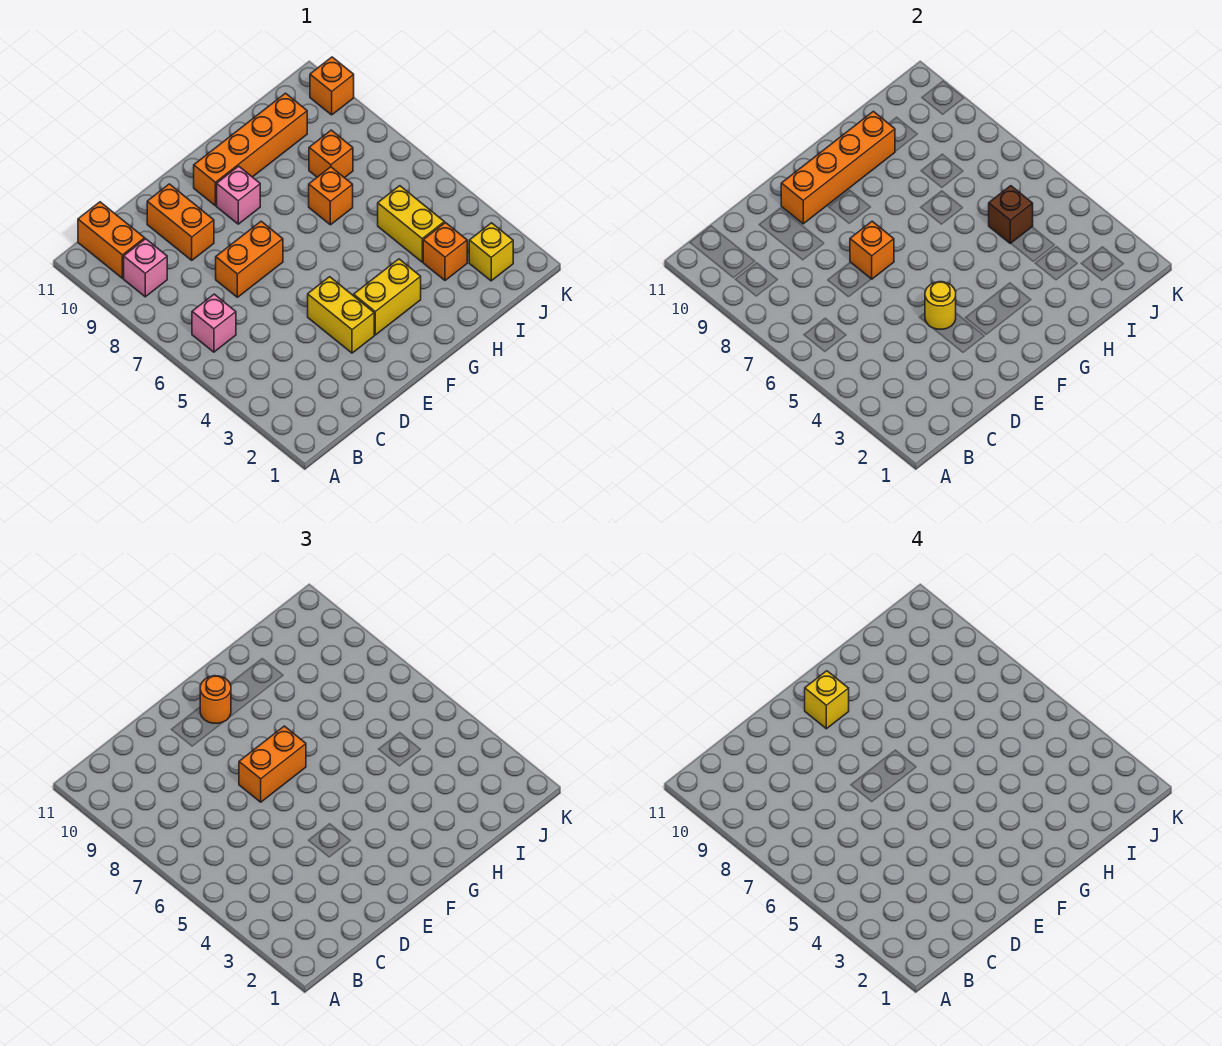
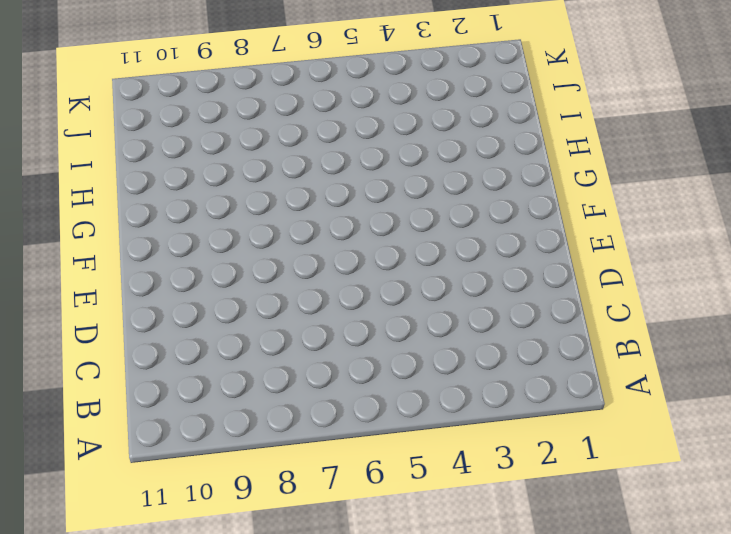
none -> pink brick B6 level 1
none -> pink brick B9 level 1
none -> orange brick B10:B11 level 1

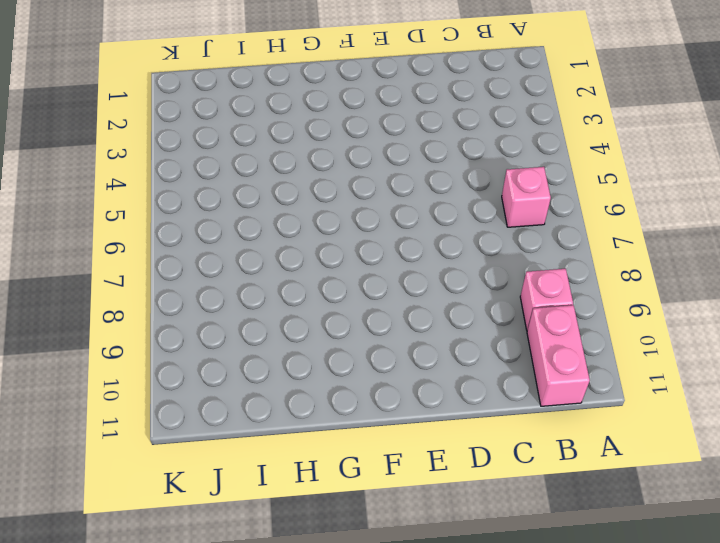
pink brick B10:B11 level 1 -> orange brick B10:B11 level 1
none -> orange brick D7:E7 level 1
none -> orange brick D9:D10 level 1
none -> yellow brick E3:E4 level 1

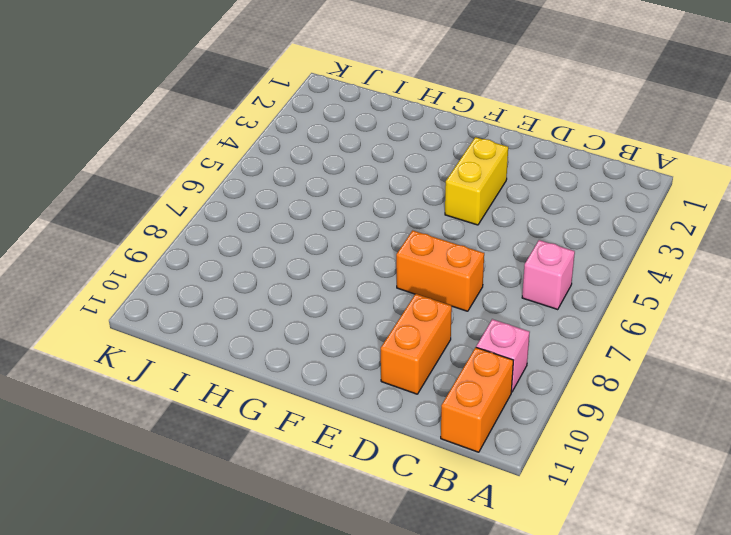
none -> yellow brick F3:G3 level 1
none -> pink brick F9 level 1
none -> orange brick F10:I10 level 1

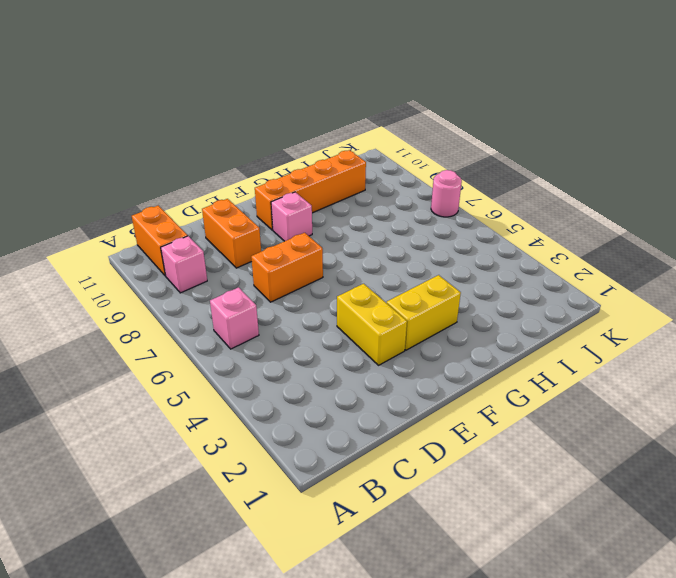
pink round brick K7 level 1 -> none
none -> orange brick H7 level 1
none -> orange brick I3 level 1
none -> yellow brick I4:I5 level 1

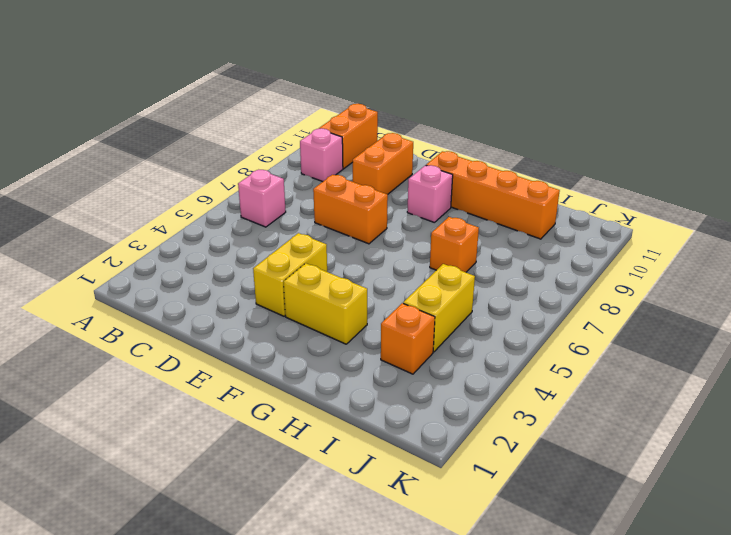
none -> orange brick I8 level 1
none -> yellow brick J2 level 1
none -> orange brick K10 level 1

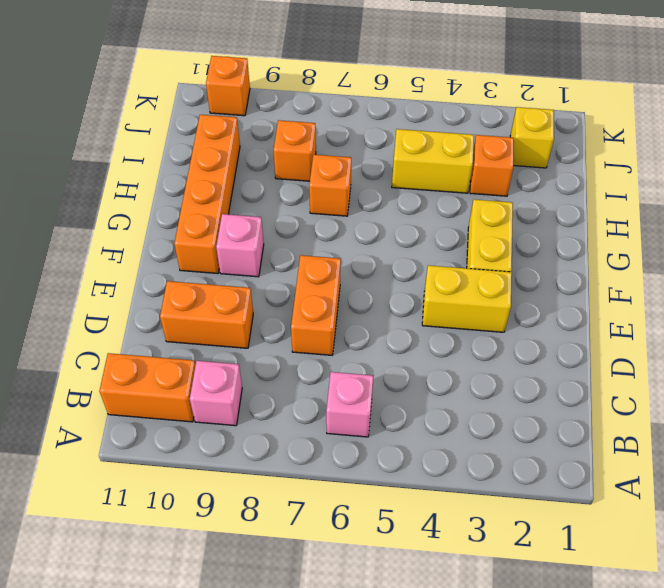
none -> yellow round brick E4 level 2
none -> orange brick E7 level 2
none -> orange brick E10:H10 level 2

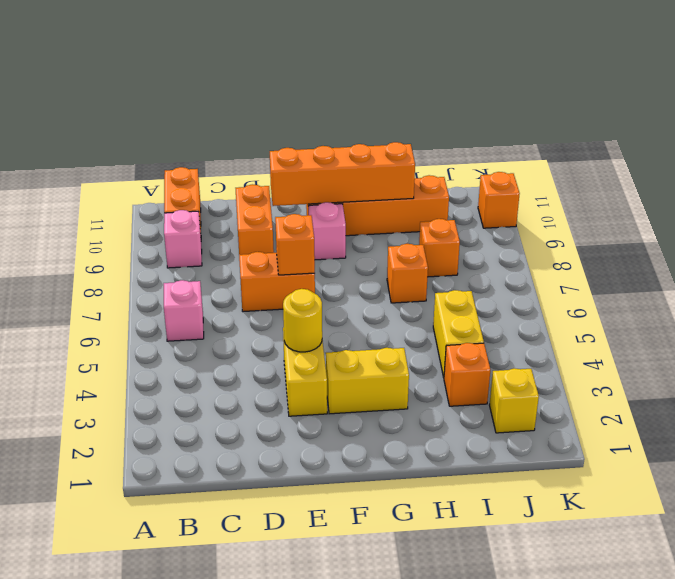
none -> brown brick I5 level 2
none -> orange brick E7:F7 level 3
none -> orange round brick F10 level 3

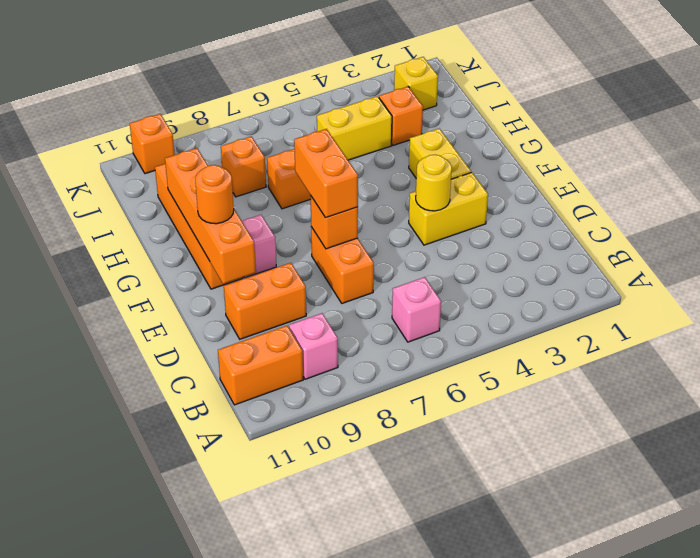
none -> brown brick I5 level 2
none -> yellow brick F10 level 4

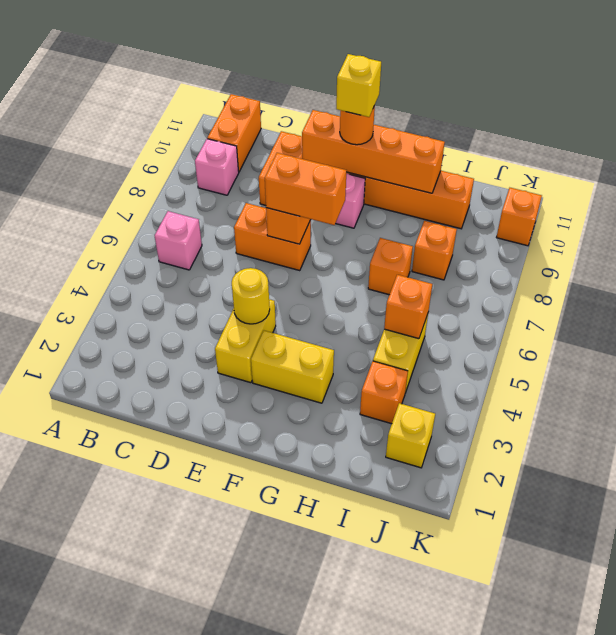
orange brick I5 level 2 -> brown brick I5 level 2

